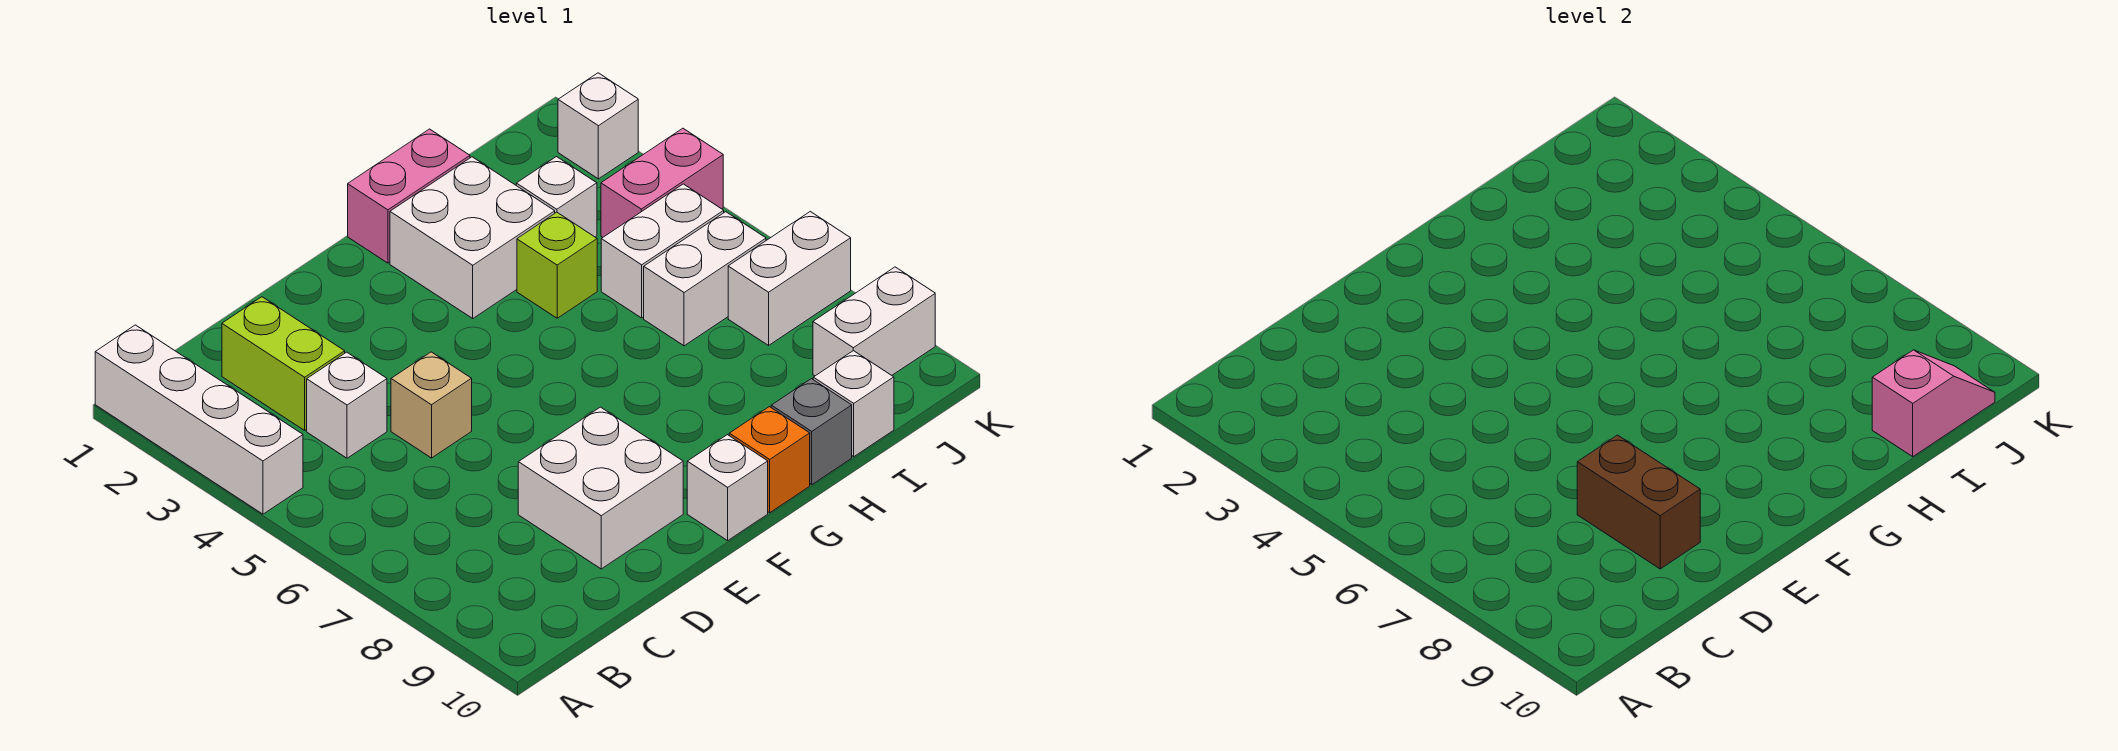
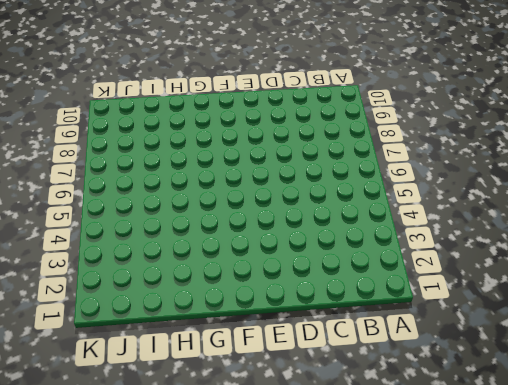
none -> white brick A1:A4 level 1
none -> lime brick C2:C3 level 1
none -> white brick C4 level 1

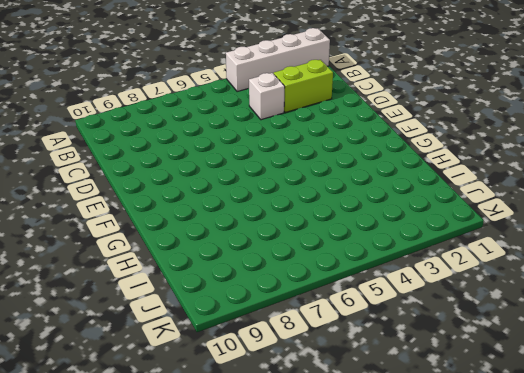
none -> tan brick D5 level 1
none -> white brick D8:E9 level 1
none -> white brick F10 level 1

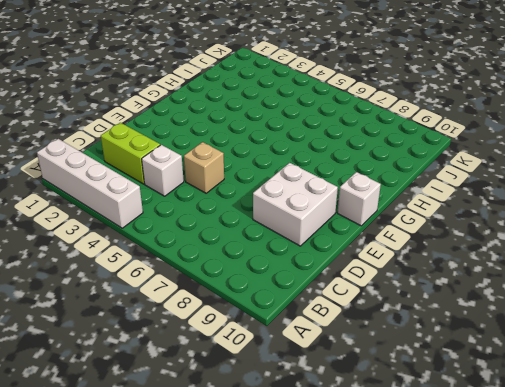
none -> pink brick G1:H1 level 1
none -> white brick G2:H3 level 1
none -> orange brick G10 level 1

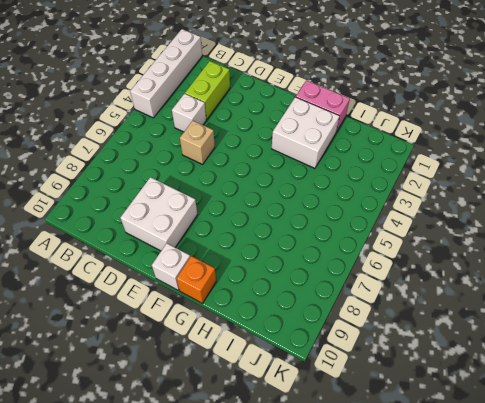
none -> lime brick H4 level 1
none -> grey brick H10 level 1
none -> white brick I3 level 1

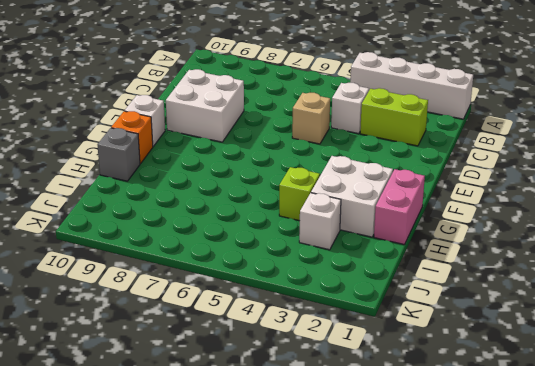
none -> white brick I5:J5 level 1
none -> white brick I6:J6 level 1
none -> white brick I10 level 1

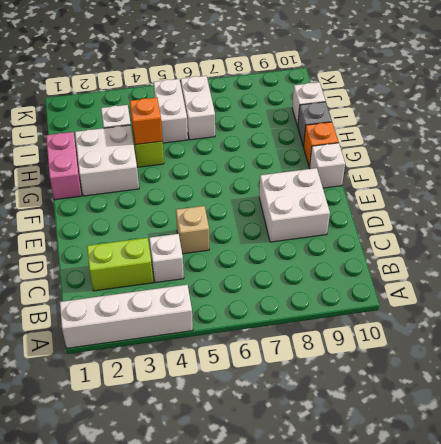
orange brick H4 level 2 -> none
none -> pink brick J4:K4 level 1
none -> white brick J7:K7 level 1
none -> white brick J9:K9 level 1

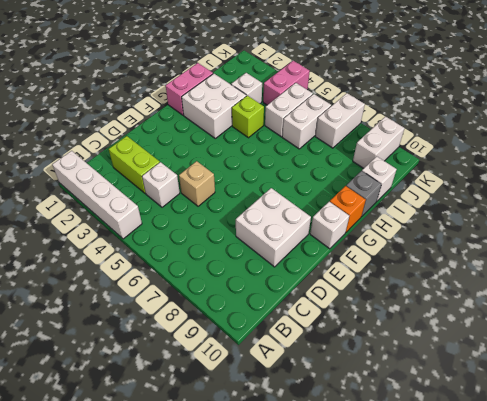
none -> white brick K2 level 1
none -> brown brick D8:D9 level 2
none -> pink slope I10:J10 level 2 top I

